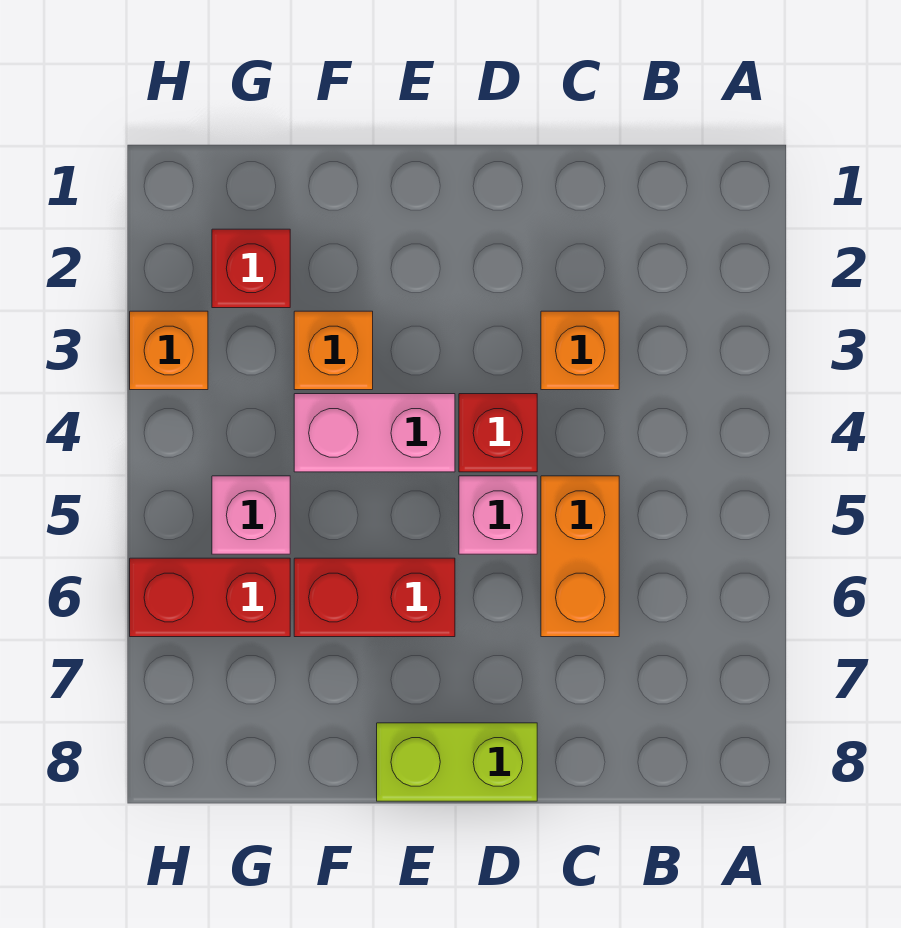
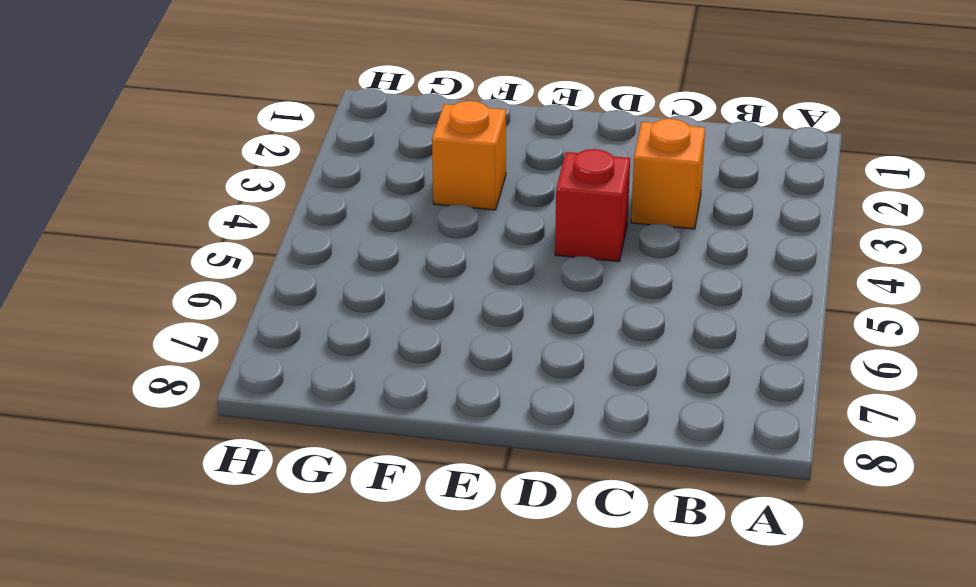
none -> orange brick C5:C6 level 1
none -> pink brick D5 level 1
none -> lime brick D8:E8 level 1

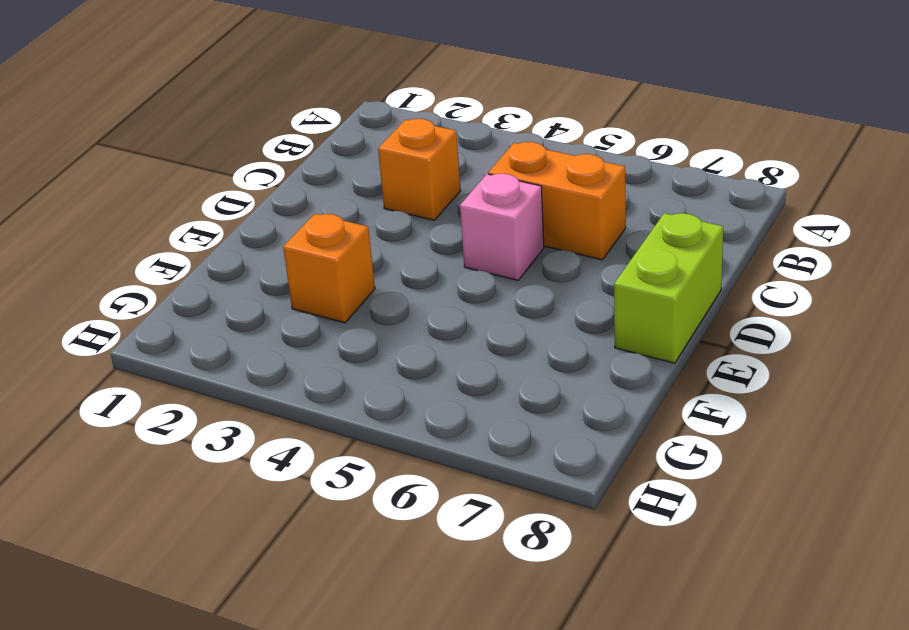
none -> red brick D4 level 1
none -> pink brick E4:F4 level 1
none -> red brick E6:F6 level 1

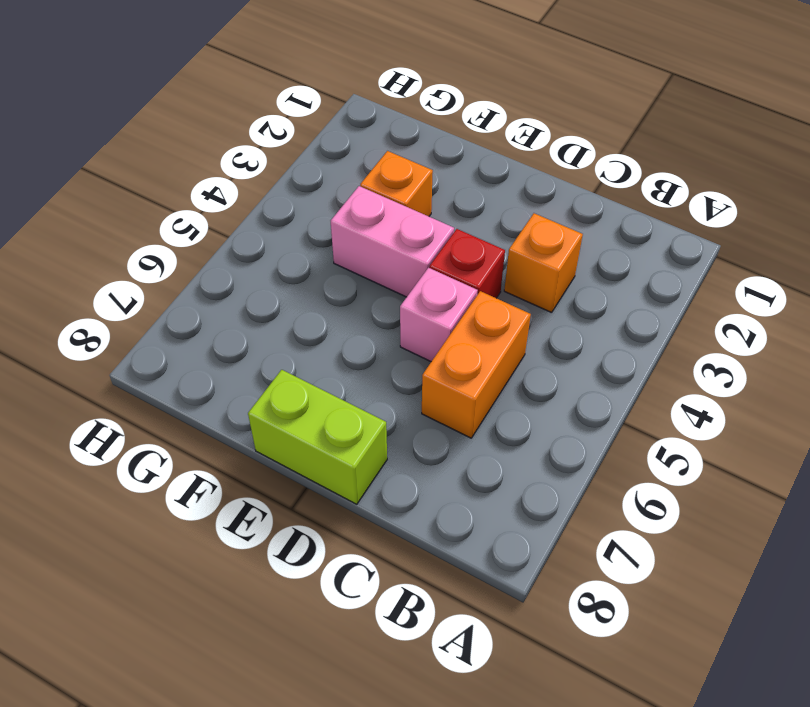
none -> red brick E6:F6 level 1
none -> red brick G2 level 1
none -> pink brick G5 level 1

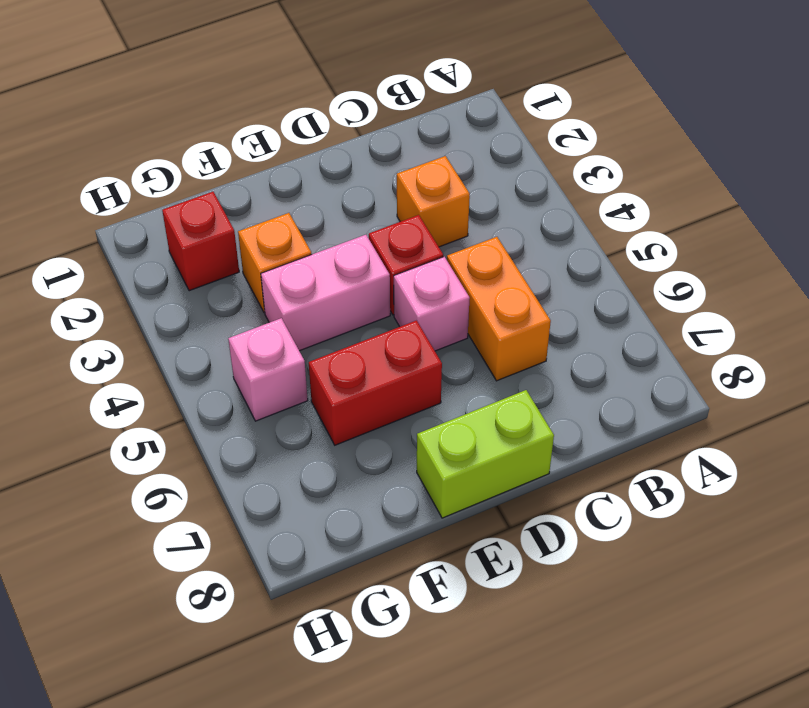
none -> red brick G6:H6 level 1
none -> orange brick H3 level 1

